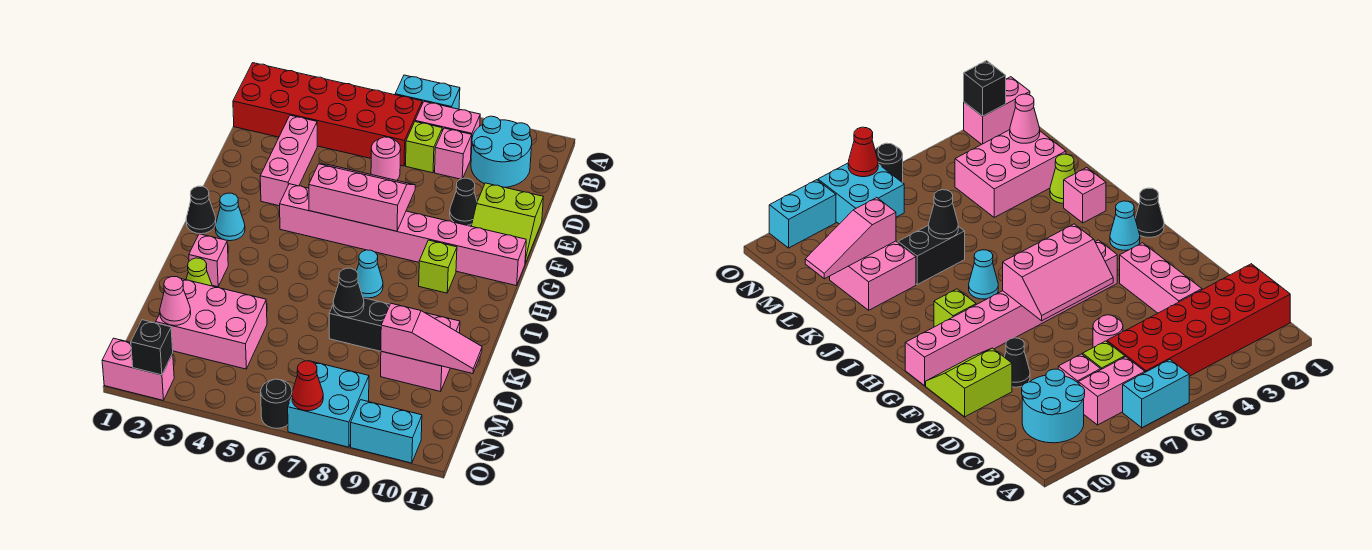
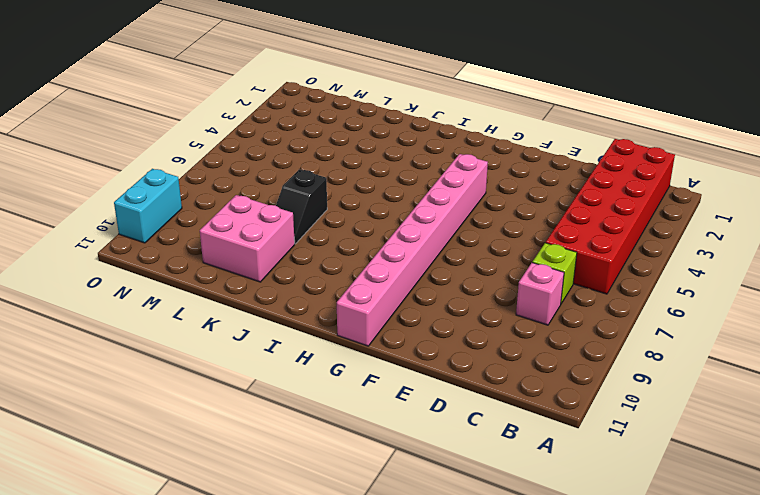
black slope K7:K8 level 1 top 7 -> black brick K7:K8 level 1
none -> cyan brick A6:A7 level 1
none -> pink brick B7:B8 level 1
none -> cyan round brick B9:C10 level 1
none -> pink brick D3:F3 level 1

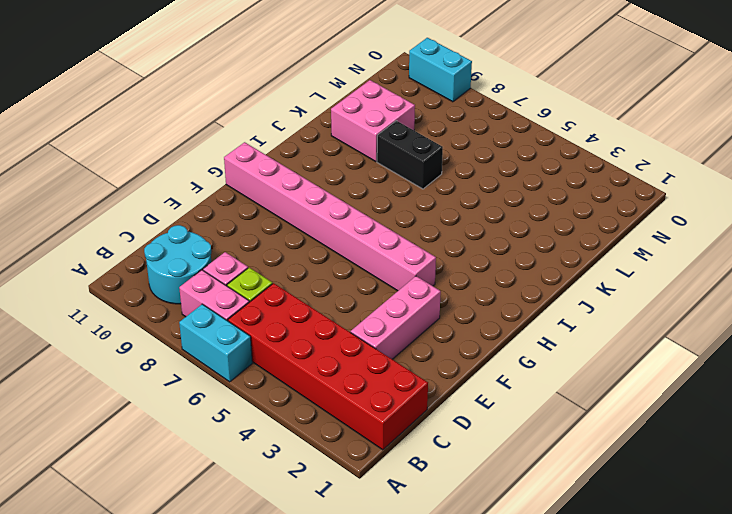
none -> pink round brick D6 level 1
none -> black cone E9 level 1
none -> lime slope E10:F11 level 1 top E
none -> black cone H1 level 1

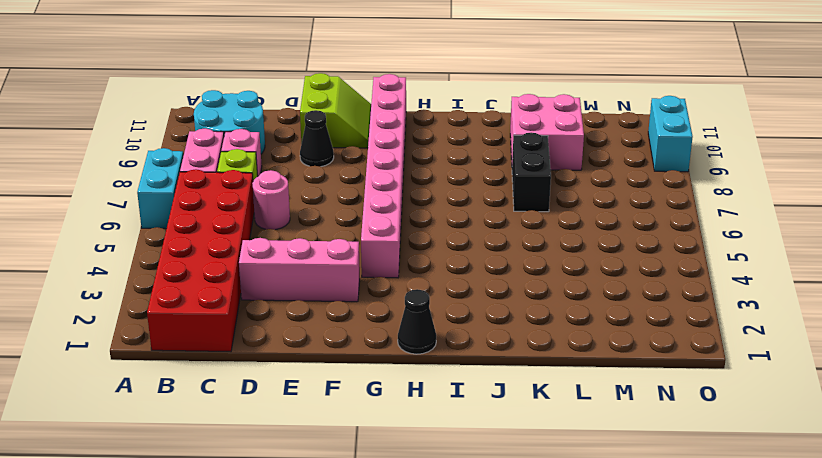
none -> cyan cone H2 level 1
none -> lime brick H9 level 1
none -> cyan cone I7 level 1
none -> pink brick J2 level 1

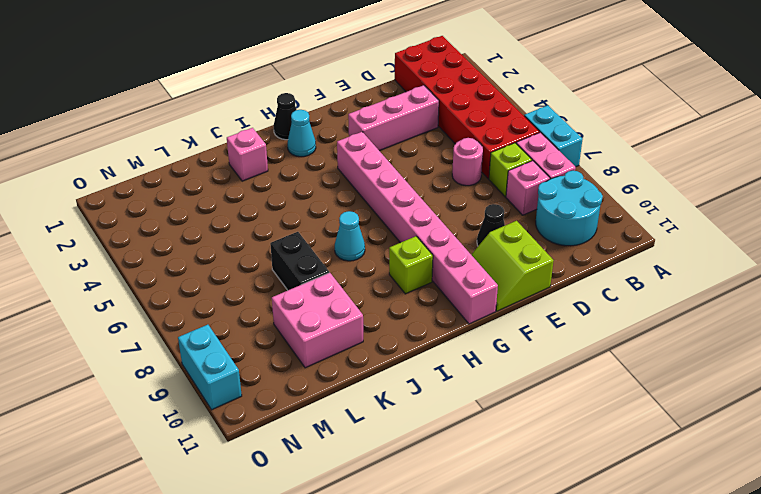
none -> lime cone K2 level 1
none -> pink brick L2:M4 level 1
none -> cyan brick N7:O8 level 1
none -> pink brick O1:O2 level 1

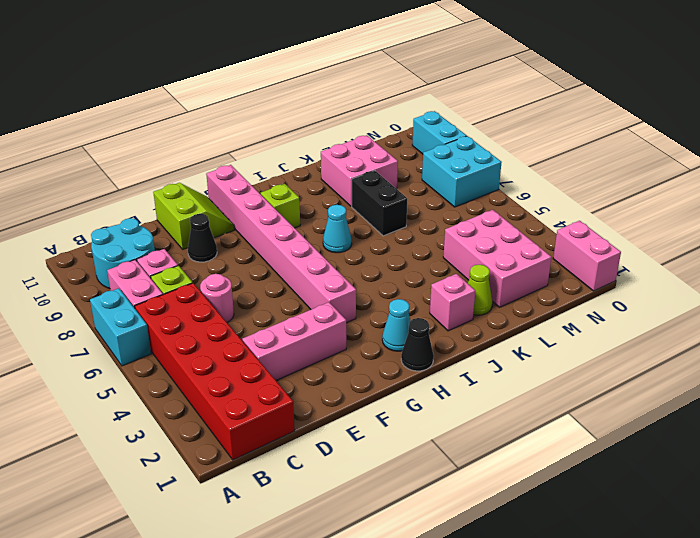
none -> black round brick O6 level 1
none -> pink slope F5:G7 level 2 top G
none -> black cone K7 level 2
none -> pink slope L9:L11 level 2 top 9

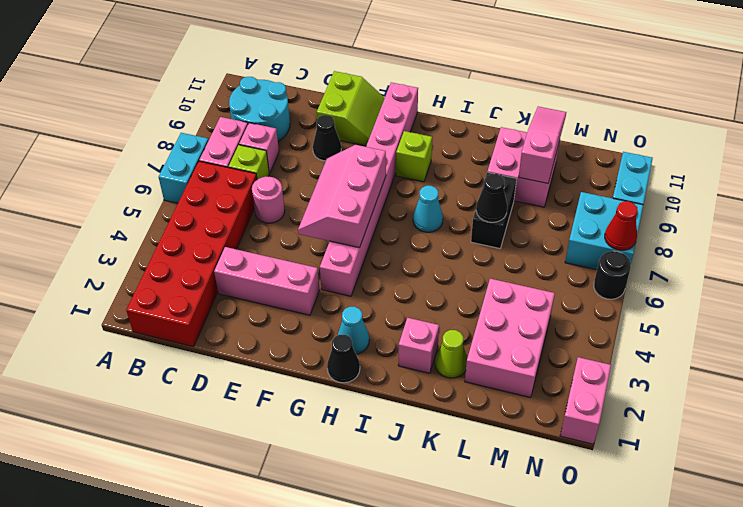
none -> pink cone M2 level 2
none -> black brick O2 level 2

